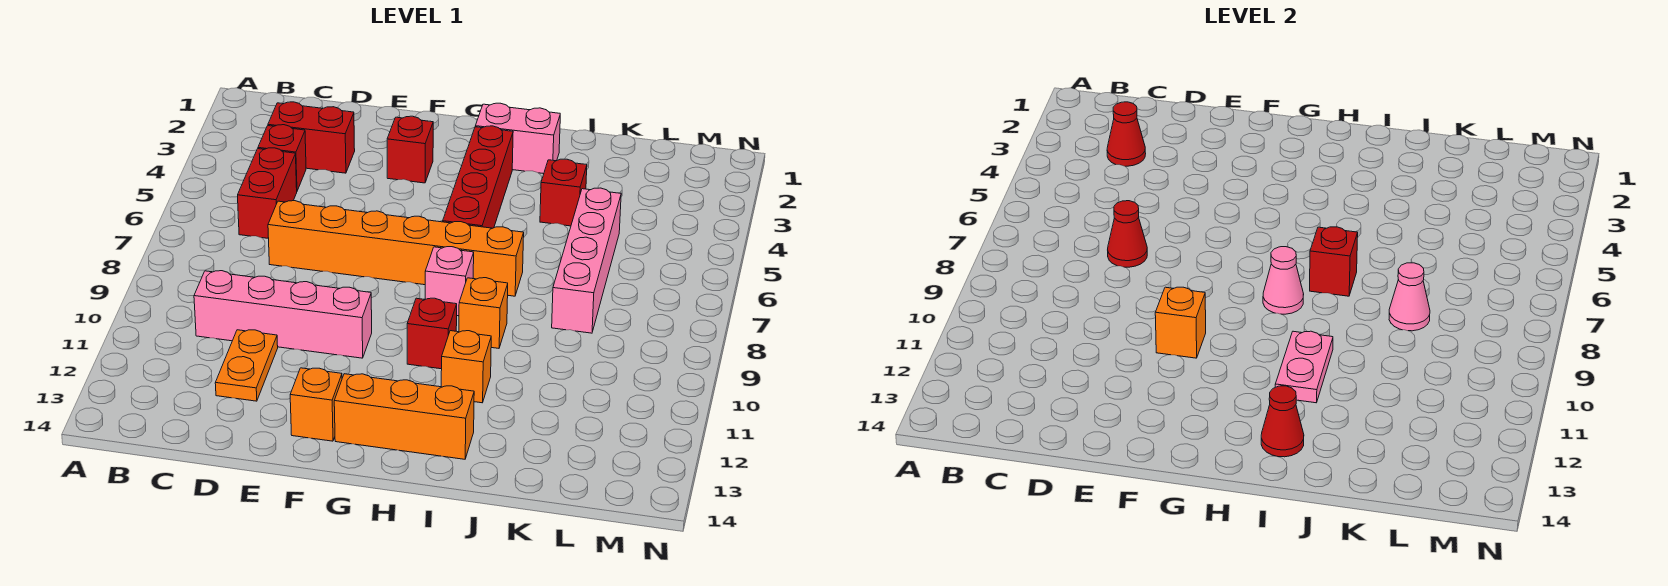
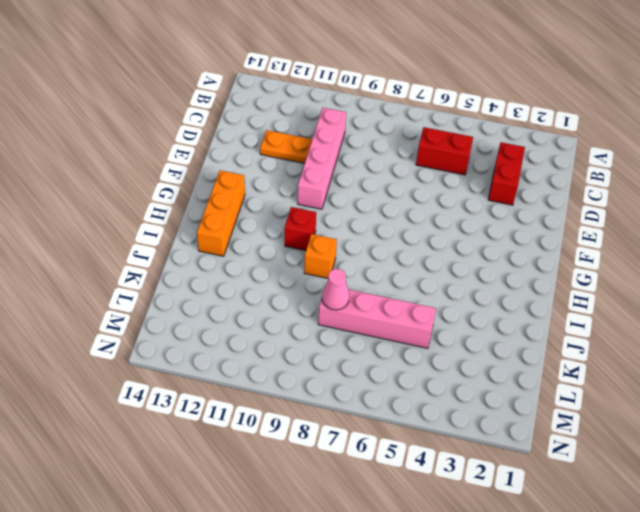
none -> red brick C4 level 1
none -> orange brick D7:I7 level 1
none -> red brick F3 level 1

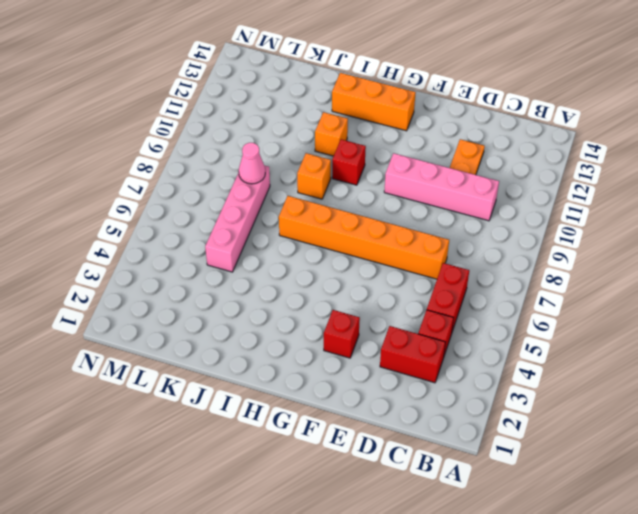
none -> orange brick F13 level 1
none -> pink brick H2:I2 level 1
none -> red brick H3:H6 level 1

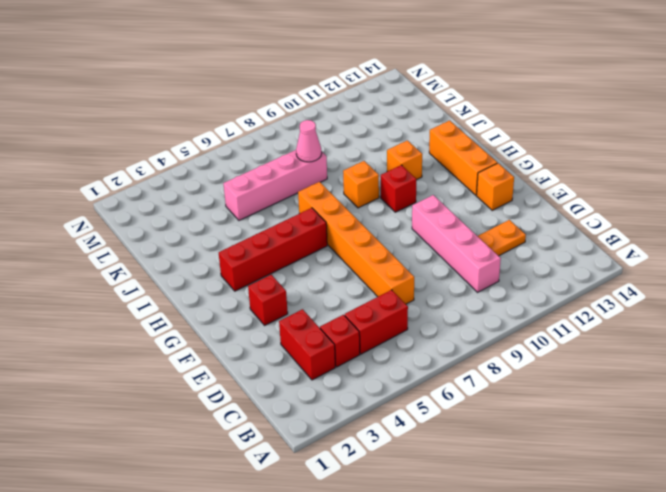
none -> pink brick H2:I2 level 1
none -> pink brick H8 level 1
none -> red brick J4 level 1

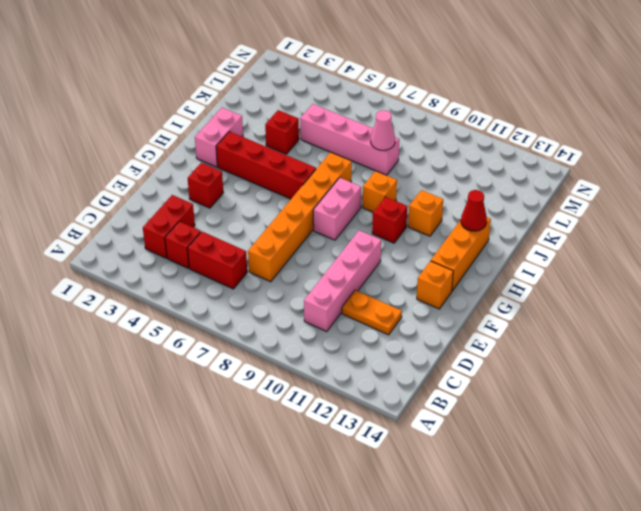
pink brick G8:H8 level 1 -> pink brick H8 level 1
none -> red cone C3 level 2
none -> red cone D7 level 2
none -> orange brick F10 level 2

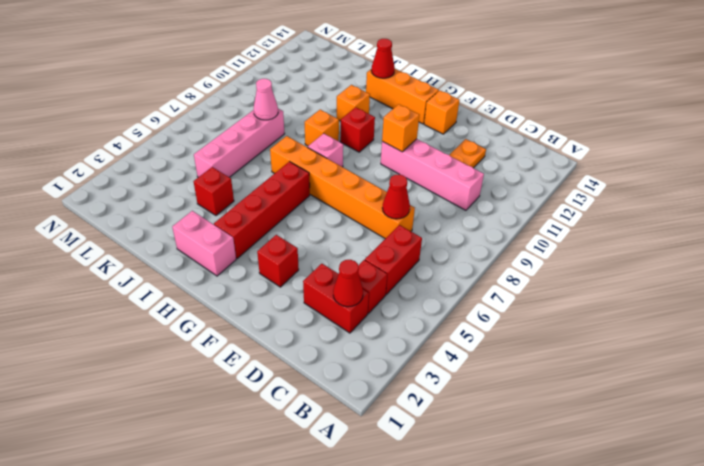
none -> pink cone H8 level 2
none -> red brick I7 level 2
none -> pink plate I10:I11 level 2

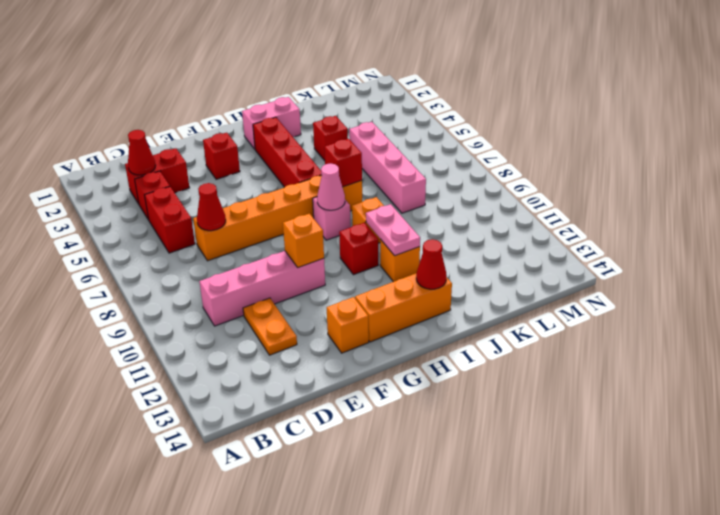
none -> pink cone K8 level 2

